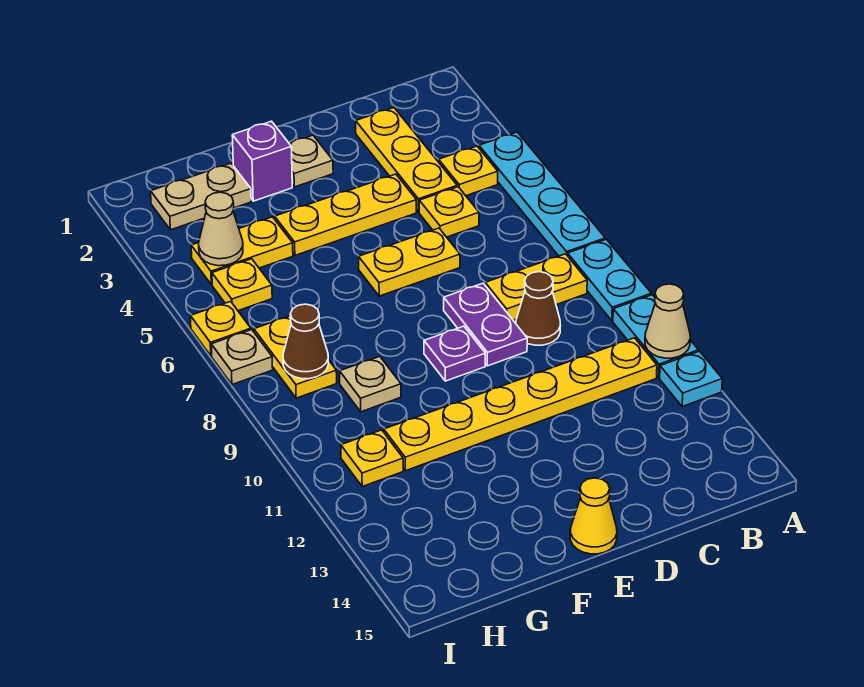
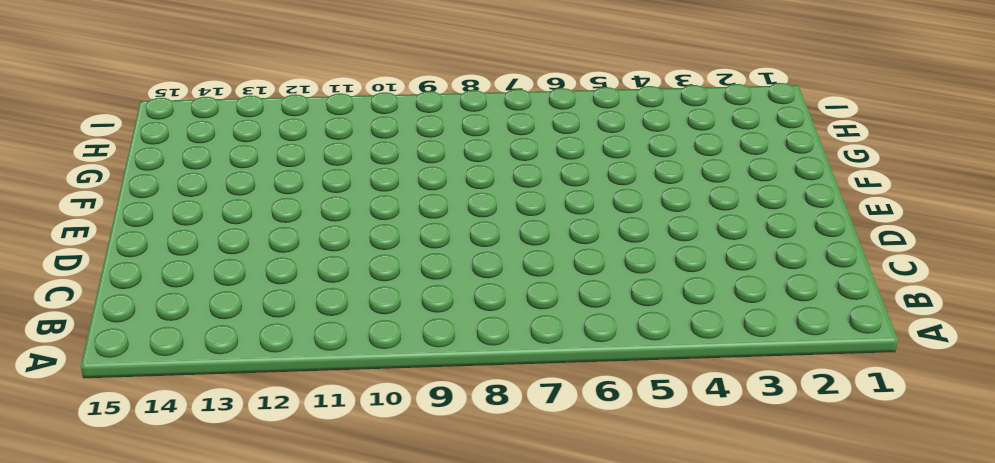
none -> cyan plate A4:A7 level 1
none -> cyan plate A8:A9 level 1
none -> cyan plate A10:A11 level 1

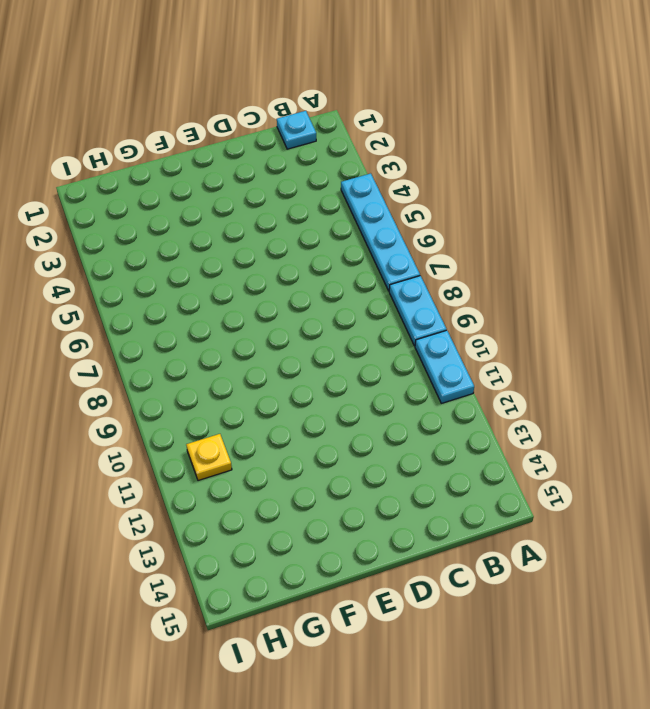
cyan plate B1 level 1 -> cyan plate A12 level 1
none -> yellow plate B4 level 1
none -> yellow plate B8:C8 level 1
none -> yellow plate B11:G11 level 1

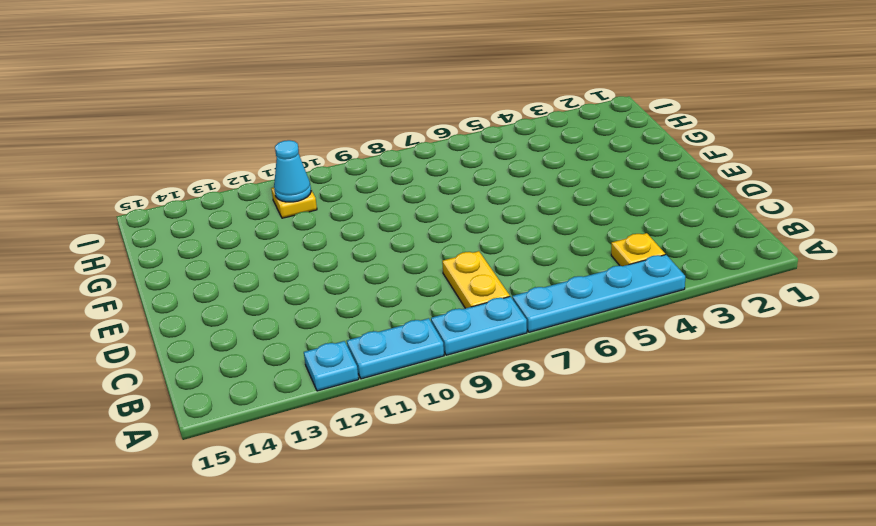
cyan cone H11 level 2 -> none
none -> yellow plate B11:G11 level 1
none -> yellow plate C2:C4 level 1
none -> yellow plate C5 level 1

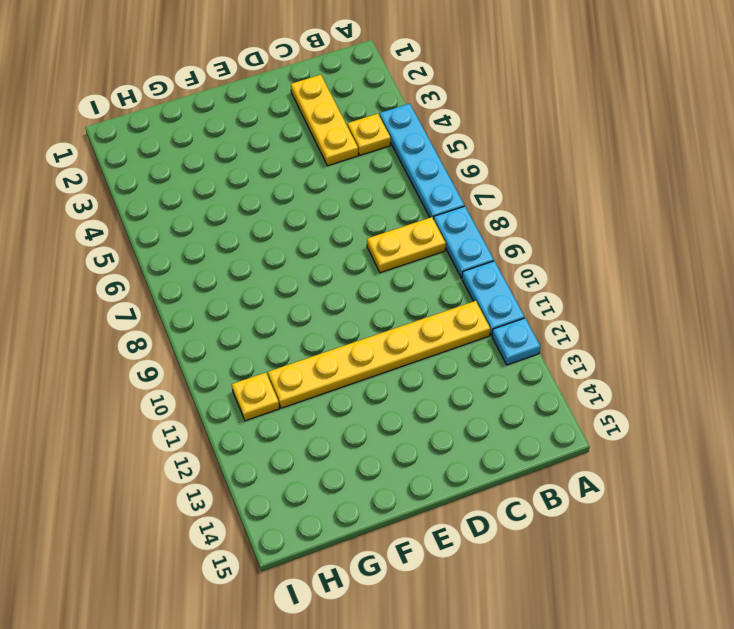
none -> yellow plate C5 level 1
none -> brown cone C9 level 1
none -> yellow plate D4:F4 level 1

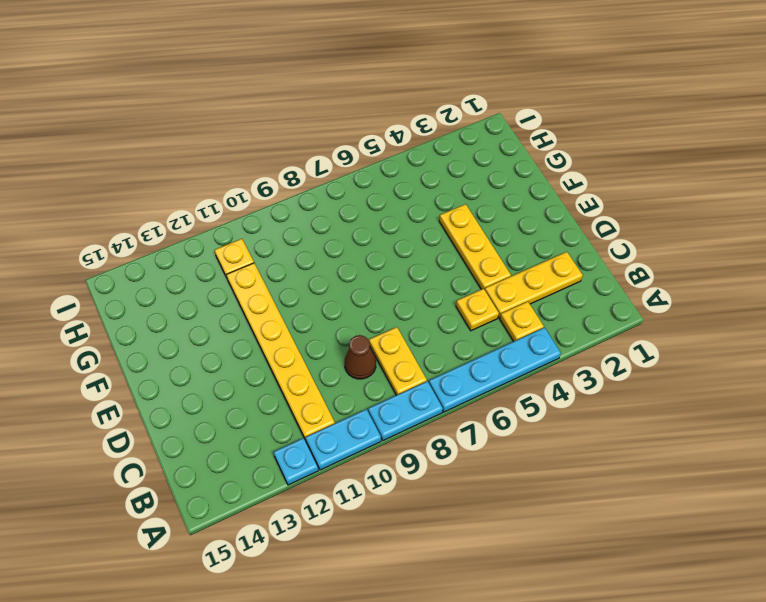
none -> yellow plate D6:E6 level 1
none -> purple plate D8:D9 level 1
none -> tan plate E2 level 1

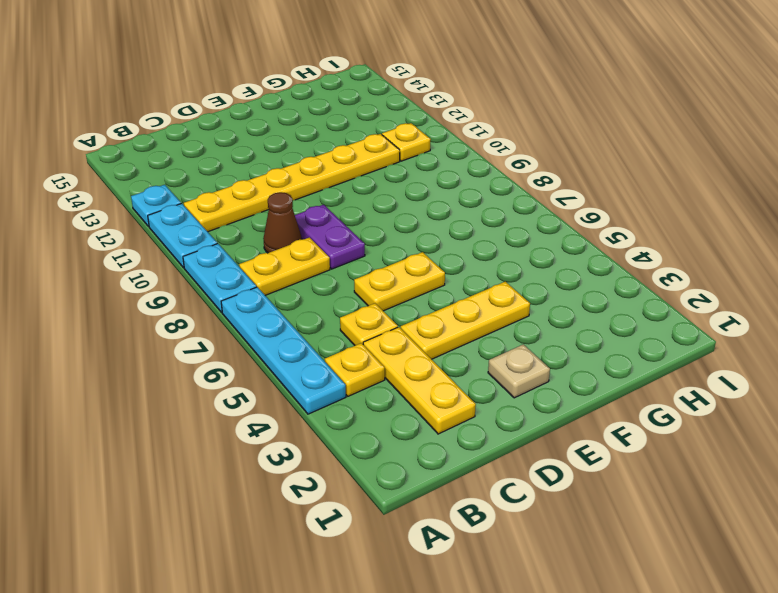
none -> purple plate E9 level 1
none -> yellow cone E15 level 1
none -> purple brick F2 level 1

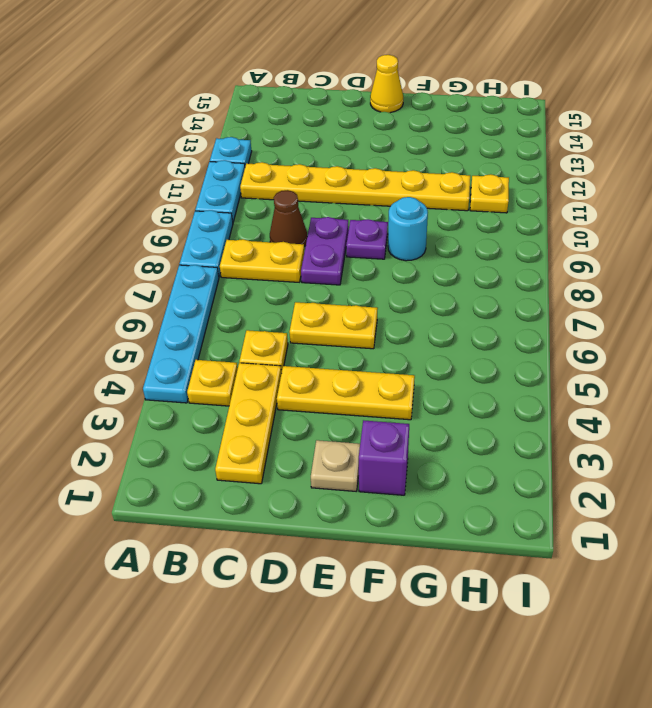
cyan round brick F9 level 1 -> none
none -> tan plate G2:H2 level 1
none -> yellow plate G4:H4 level 1
none -> tan plate G9 level 1

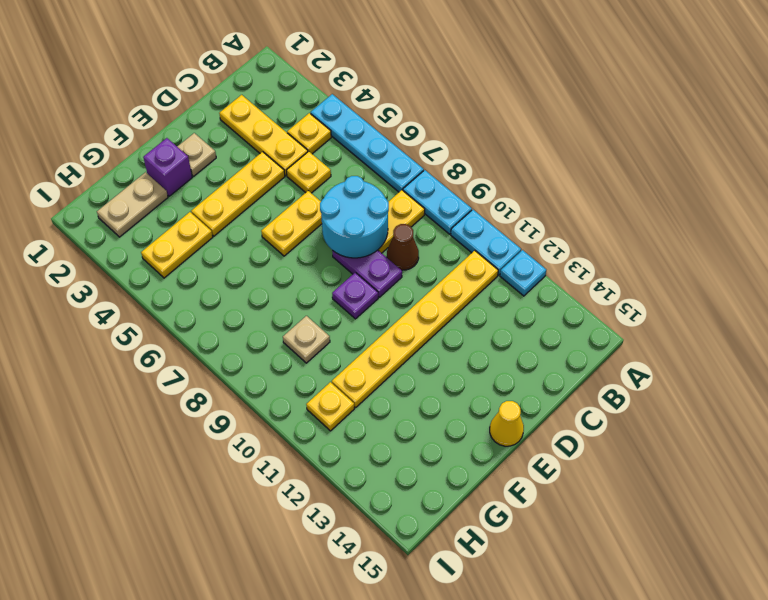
cyan round brick C7:D8 level 2 -> none
none -> yellow plate H5 level 1
none -> yellow plate H7:H8 level 1
none -> yellow plate I6 level 1

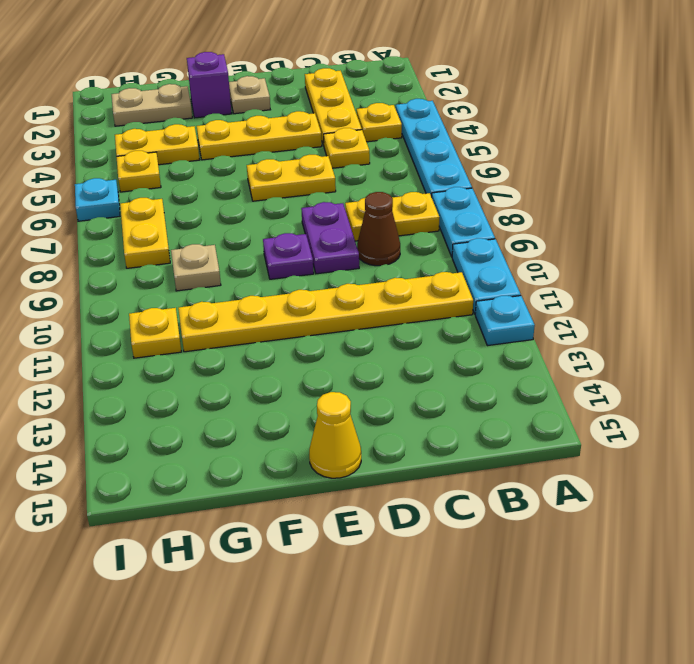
cyan plate I6 level 1 -> yellow plate I6 level 1
none -> tan plate I7 level 1
none -> tan cone A11 level 2
none -> tan cone H4 level 2

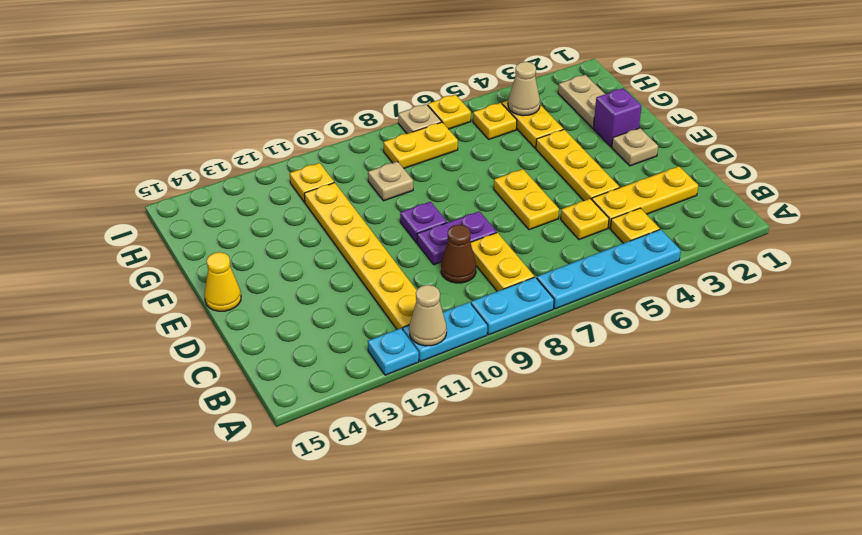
none -> brown cone H8 level 2

